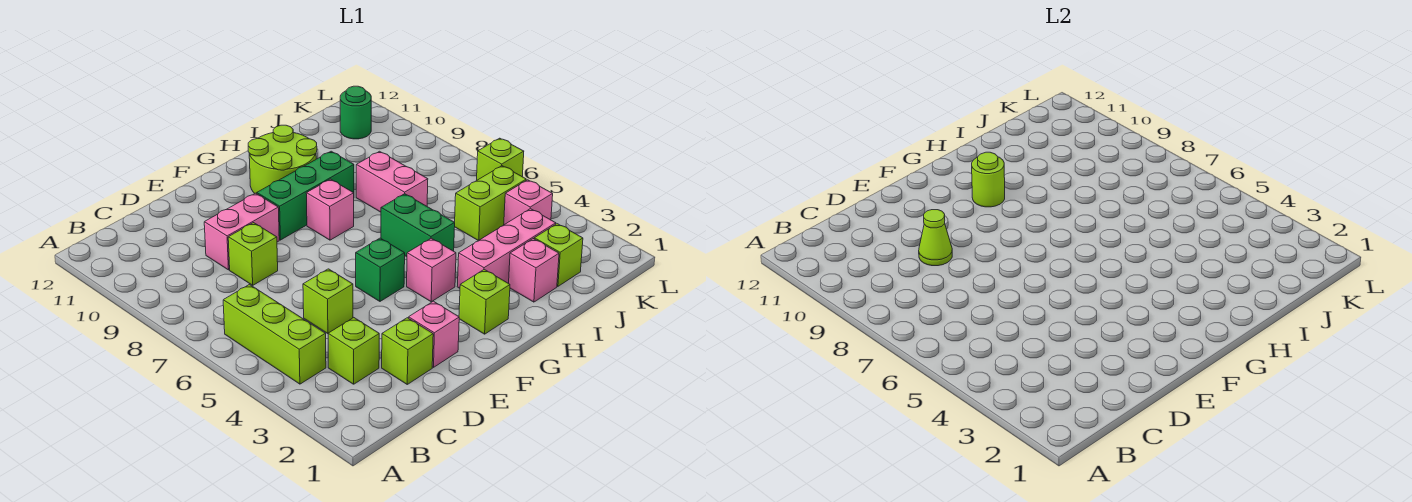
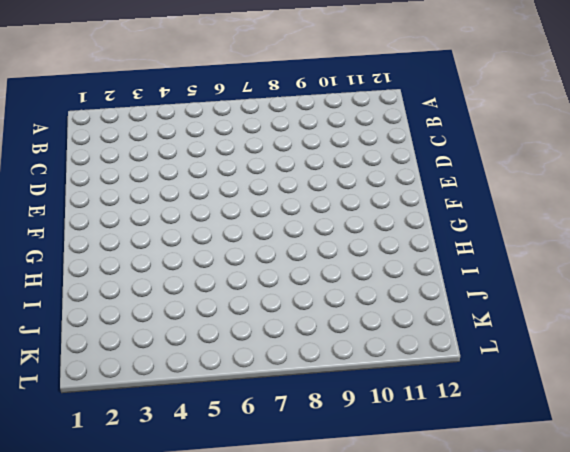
none -> lime brick B4:B6 level 1
none -> lime brick C3 level 1
none -> lime brick D2 level 1

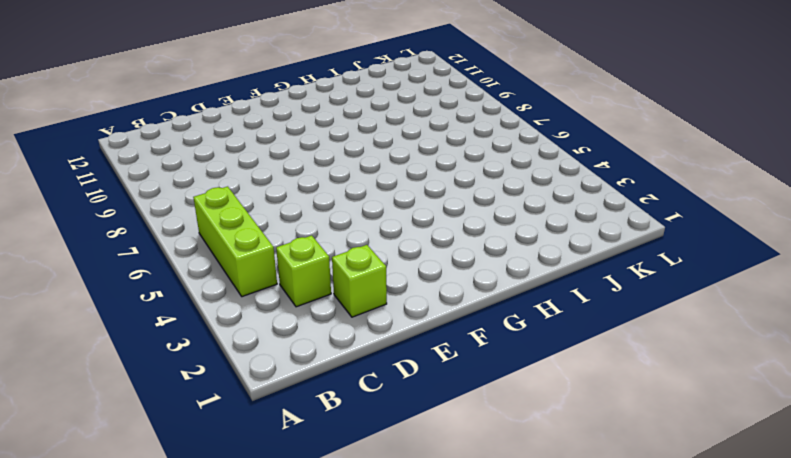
none -> lime brick D5 level 1
none -> lime brick D8 level 1
none -> pink brick D9:E9 level 1

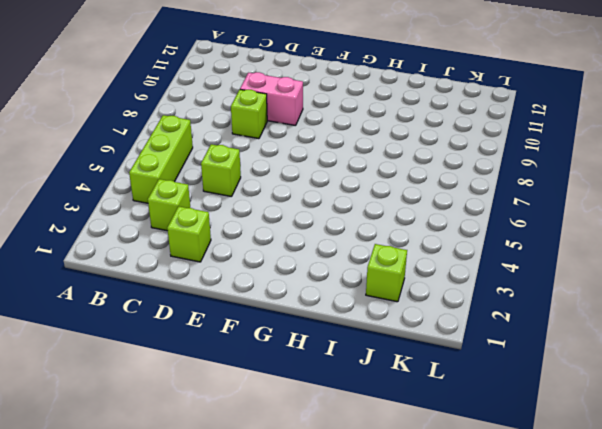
none -> pink brick E2 level 1
none -> green brick F5 level 1
none -> green brick F9:H9 level 1

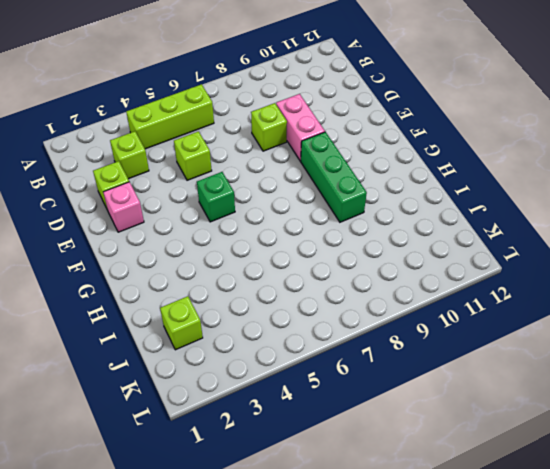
none -> lime brick G2 level 1
none -> pink brick G4 level 1
none -> pink brick G8 level 1

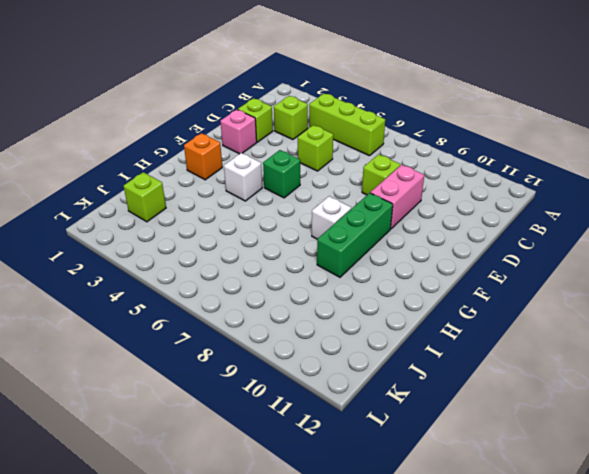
orange brick G2 level 1 -> lime brick G2 level 1
white brick G4 level 1 -> pink brick G4 level 1
white brick G8 level 1 -> pink brick G8 level 1
none -> lime round brick G10:H11 level 1
none -> pink brick H3:J3 level 1
none -> green brick H5:H6 level 1

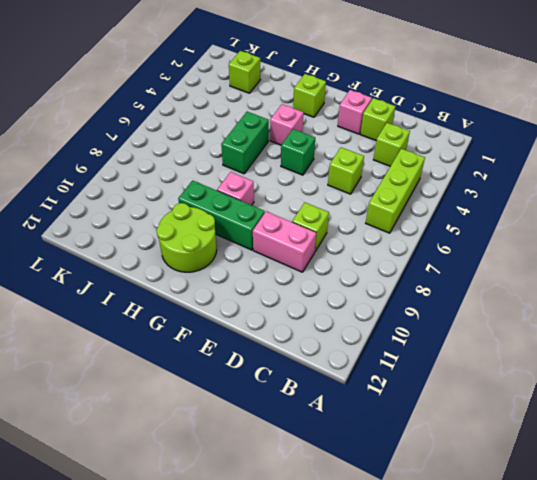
none -> pink brick H3:J3 level 1
none -> pink brick I2 level 1
none -> pink brick I7:I8 level 1

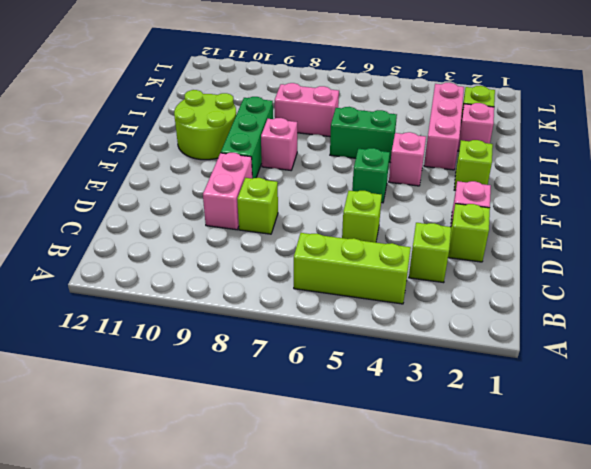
none -> lime brick J5:K5 level 1
none -> pink brick K4 level 1
none -> green round brick K11 level 1

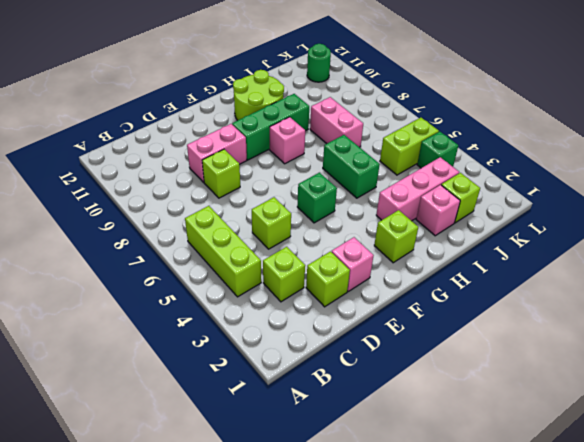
green brick K4 level 1 -> pink brick K4 level 1
none -> pink brick G4 level 1
none -> lime brick L6 level 1
none -> lime cone D9 level 2

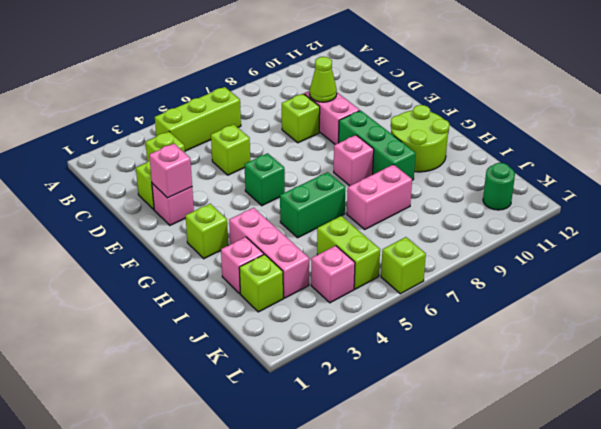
pink brick E2 level 2 -> pink brick G4 level 1
none -> lime round brick G10 level 2

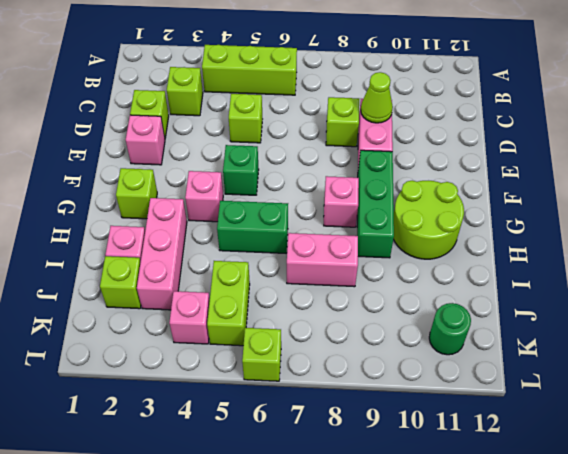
none -> lime round brick G10 level 2

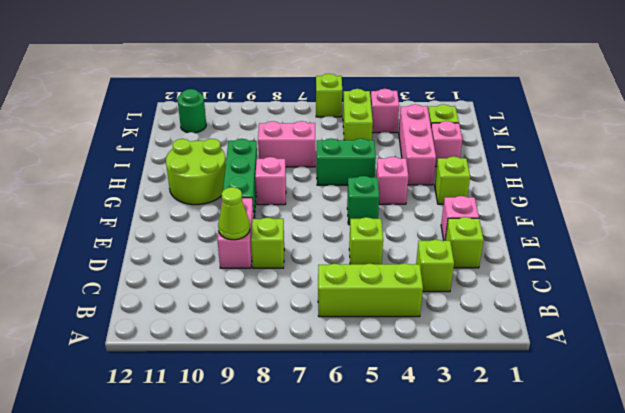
none -> lime round brick G10 level 2

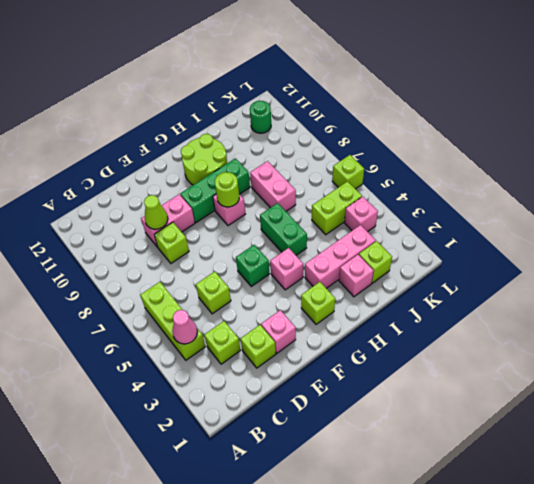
pink cone B4 level 2 -> none
lime round brick G8 level 2 -> lime round brick G10 level 2

